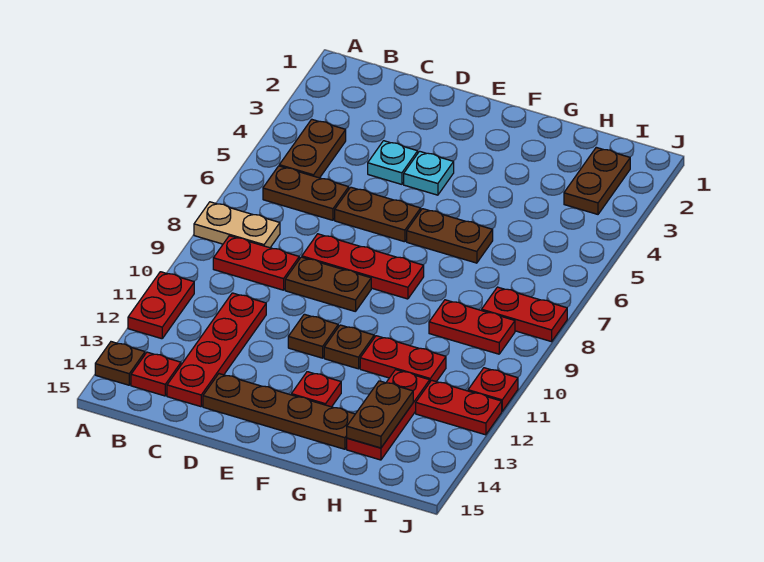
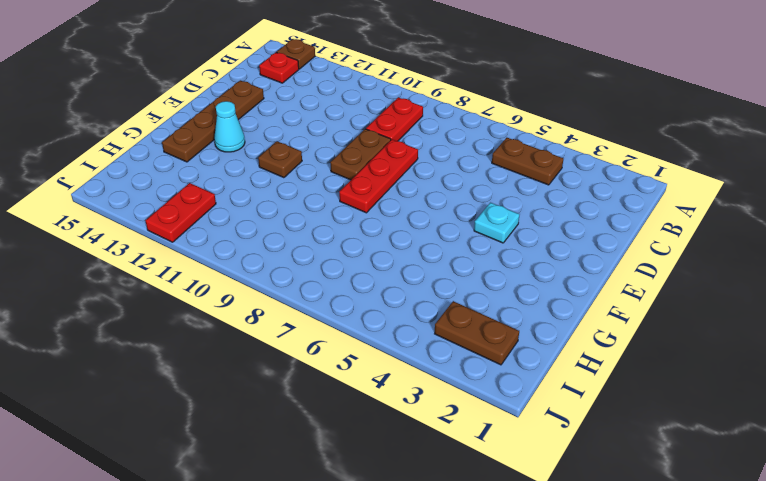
cyan cone F13 level 1 -> red plate F13 level 1
none -> tan plate A8:B8 level 1
none -> red plate A11:A12 level 1
none -> brown plate B6:C6 level 1

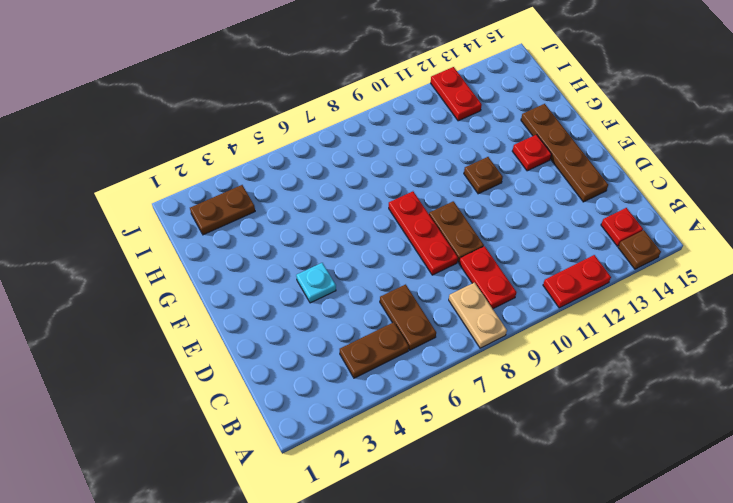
none -> red plate C11:C14 level 1
none -> cyan plate D4 level 1
none -> brown plate D6:E6 level 1

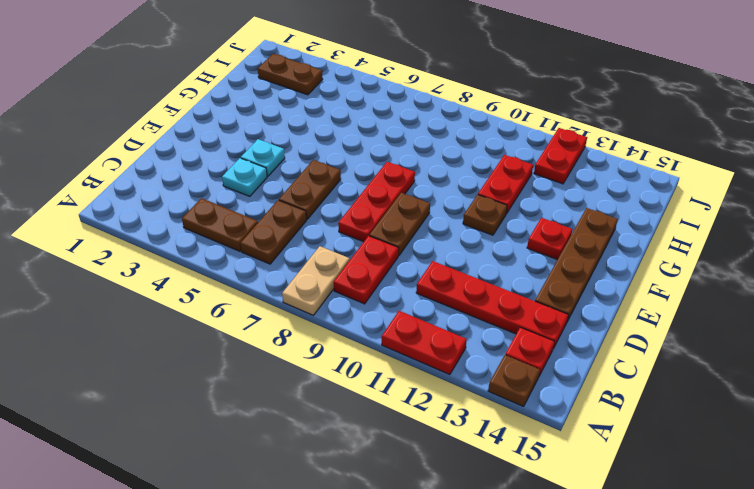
none -> brown plate E11 level 1
none -> brown plate F6:G6 level 1
none -> red plate H9:I9 level 1

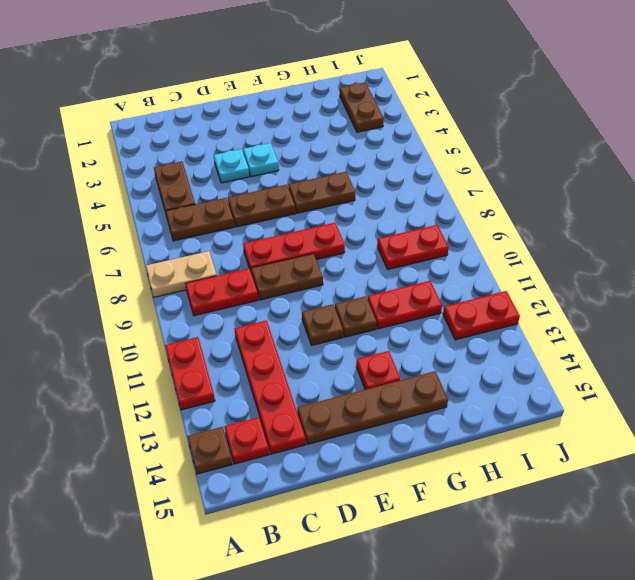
none -> red plate H12:H14 level 1
none -> red plate I8:J8 level 1
none -> red plate J11 level 1

